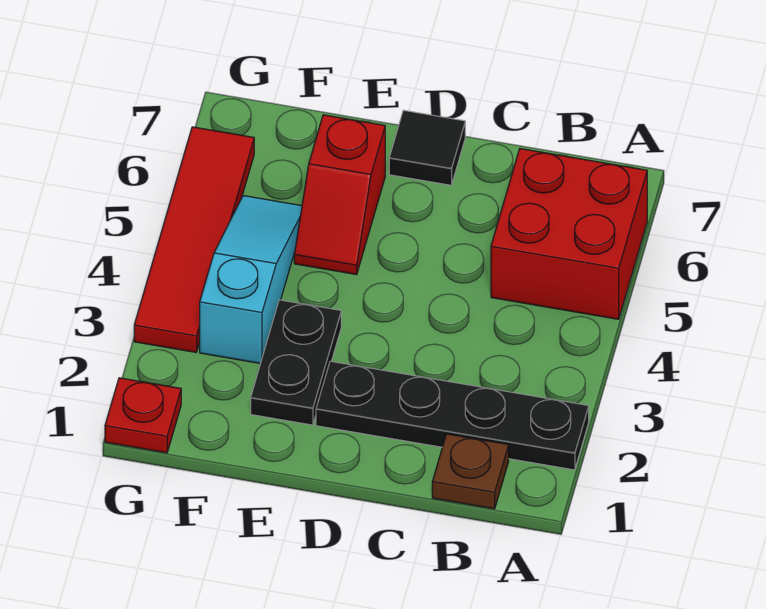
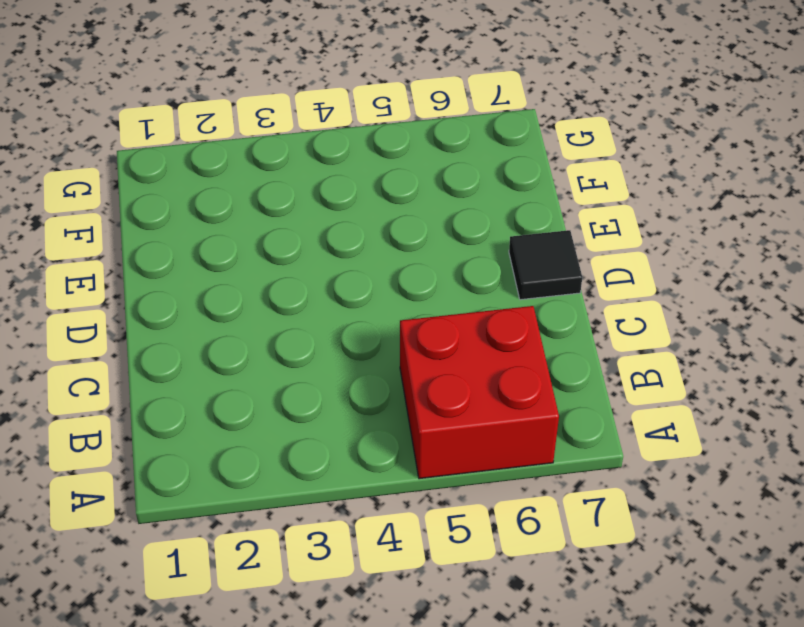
none -> black plate A2:D2 level 1
none -> brown plate B1 level 1

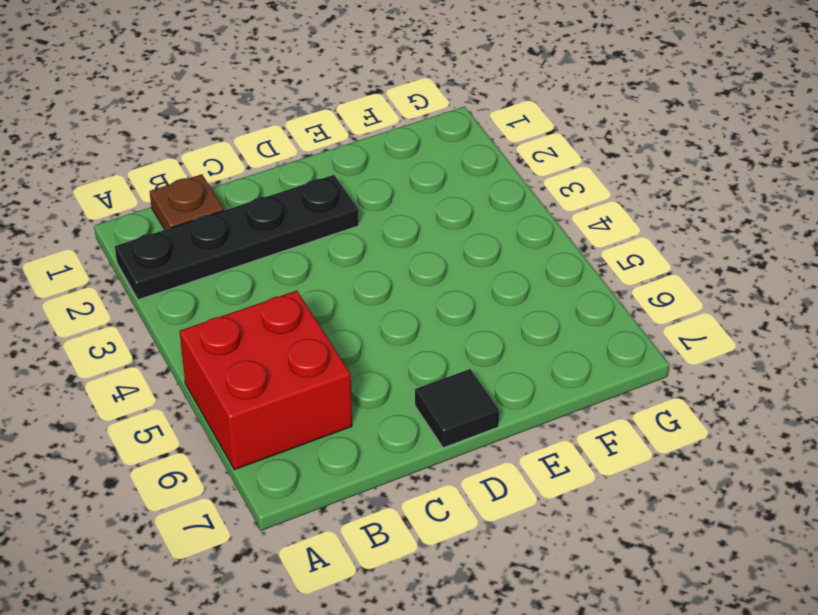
none -> black plate E2:E3 level 1
none -> red slope E5:E6 level 1 top 6

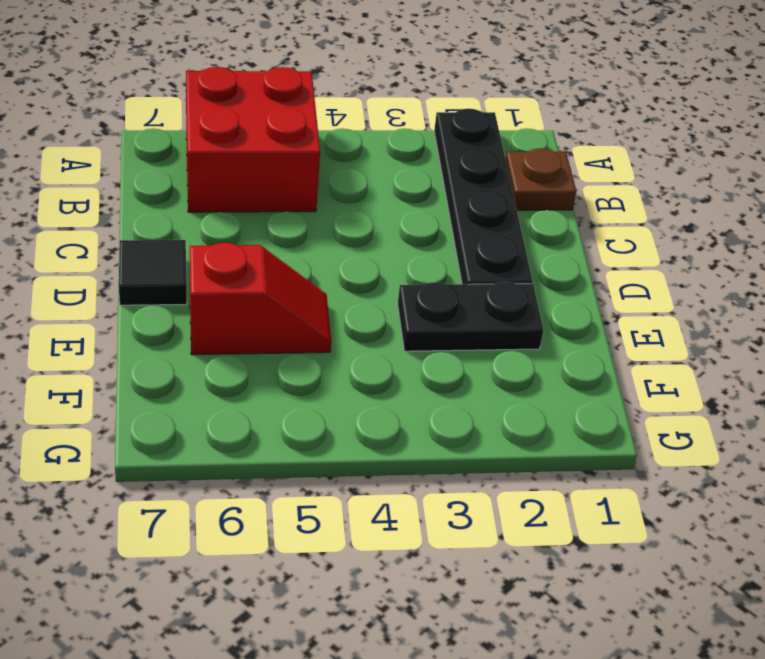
none -> cyan slope F3:F5 level 1 top 3
none -> red plate G1 level 1

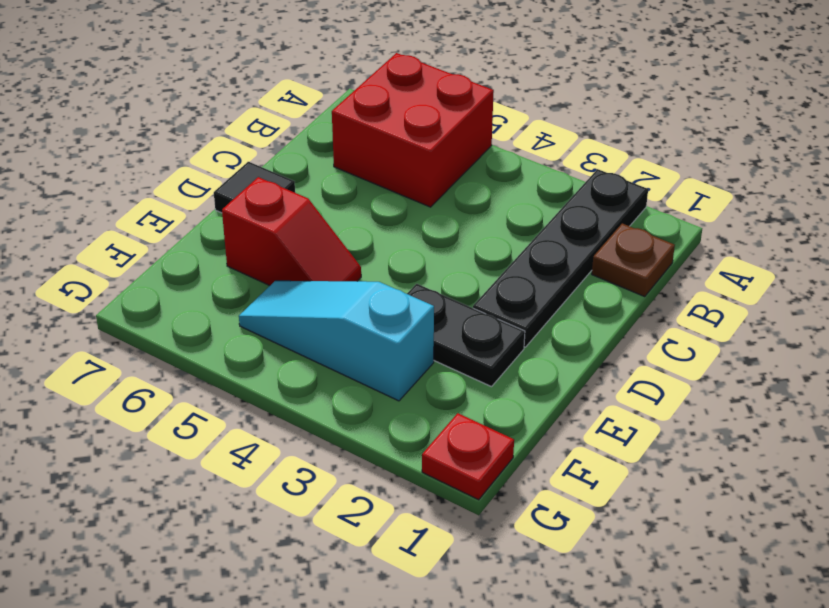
none -> red tile G3:G6 level 1

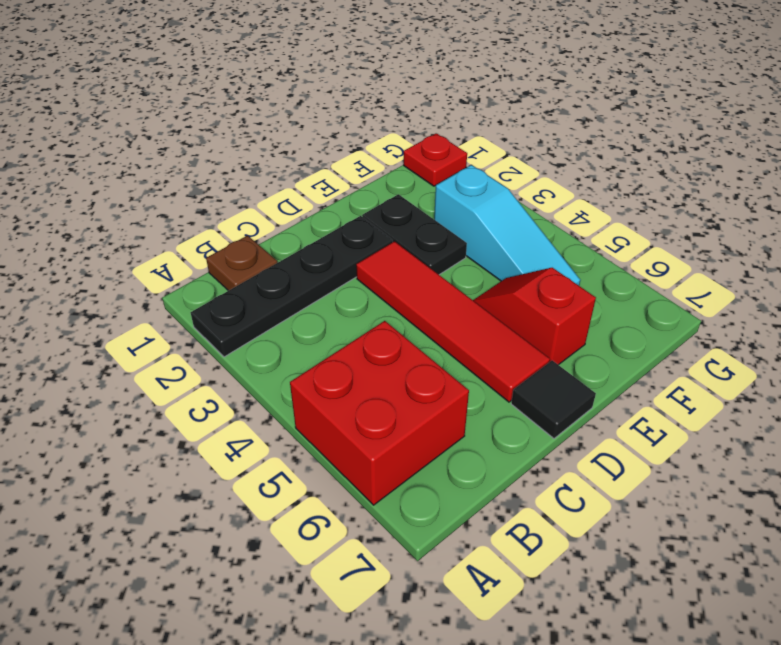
red tile D3:D6 level 1 -> red tile G3:G6 level 1

